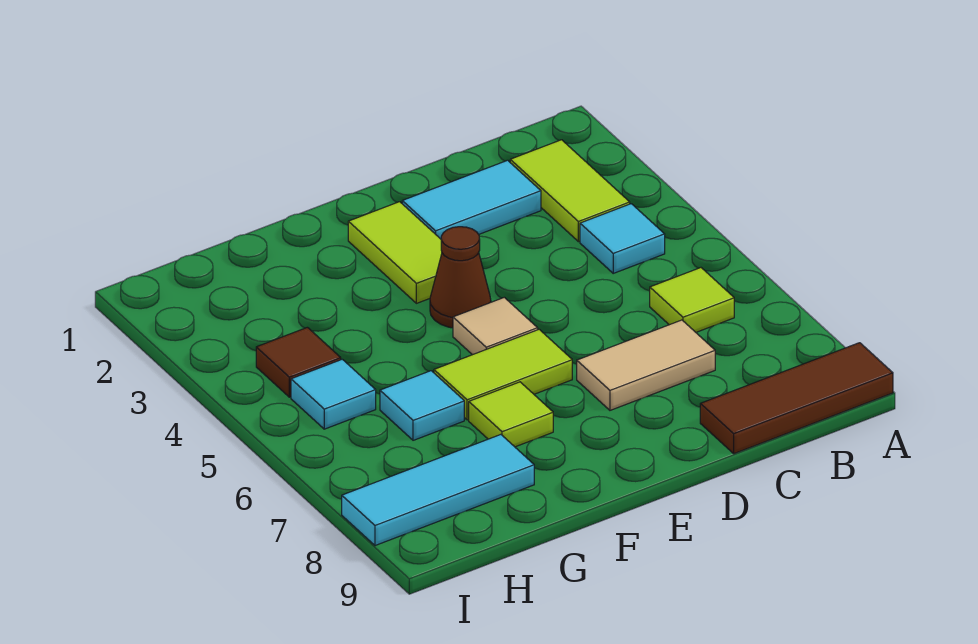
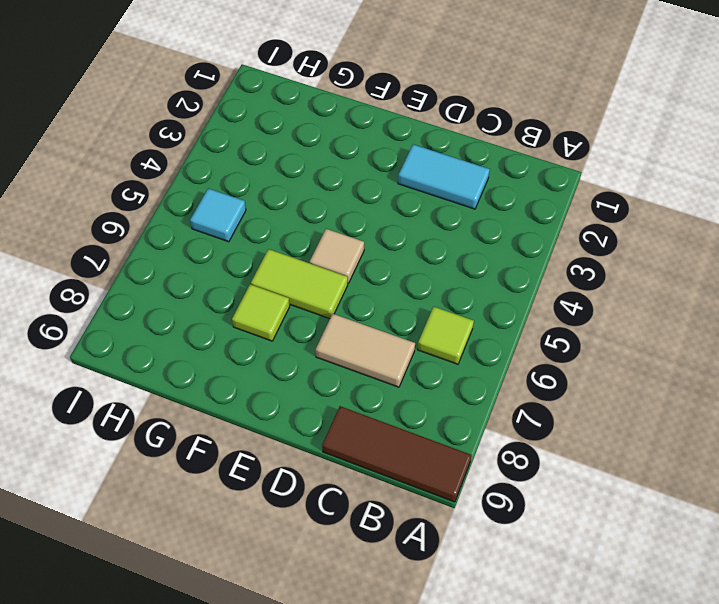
none -> lime tile B2:B3 level 1
none -> cyan tile B4 level 1
none -> lime tile E2:E3 level 1

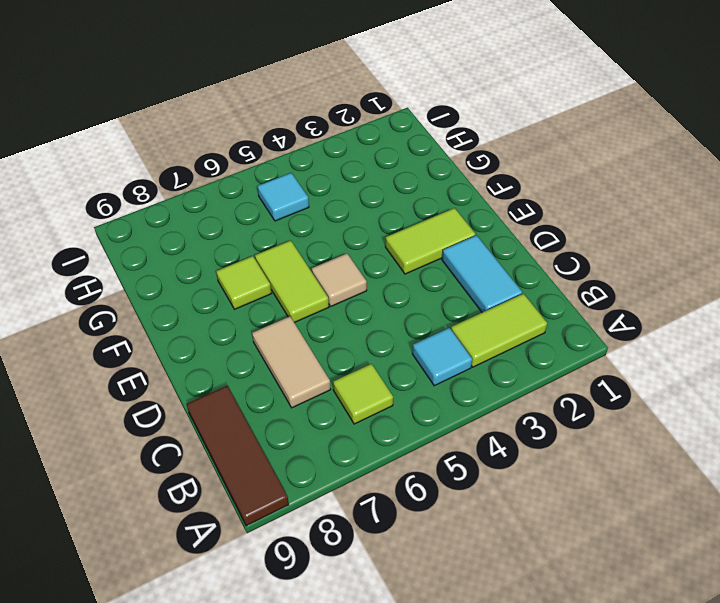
none -> brown cone E4 level 1
none -> cyan tile G6 level 1
none -> cyan tile G8:I8 level 1

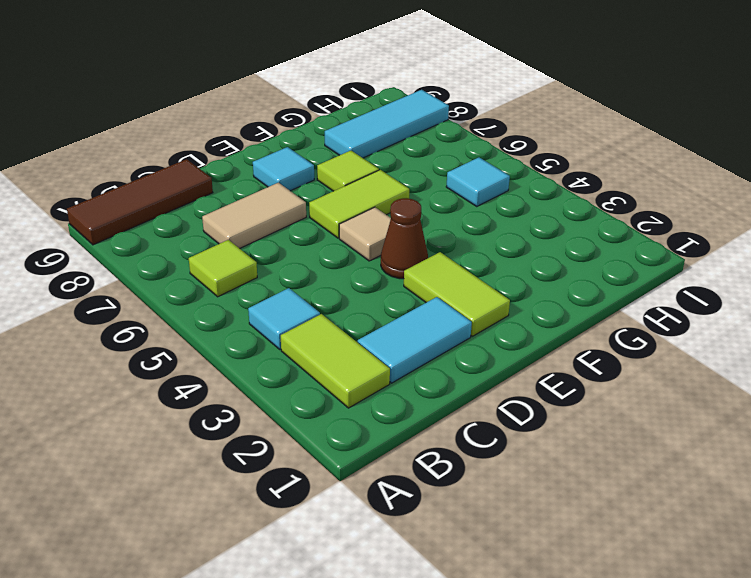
cyan tile E8 level 1 -> cyan tile G6 level 1
none -> brown tile H4 level 1

